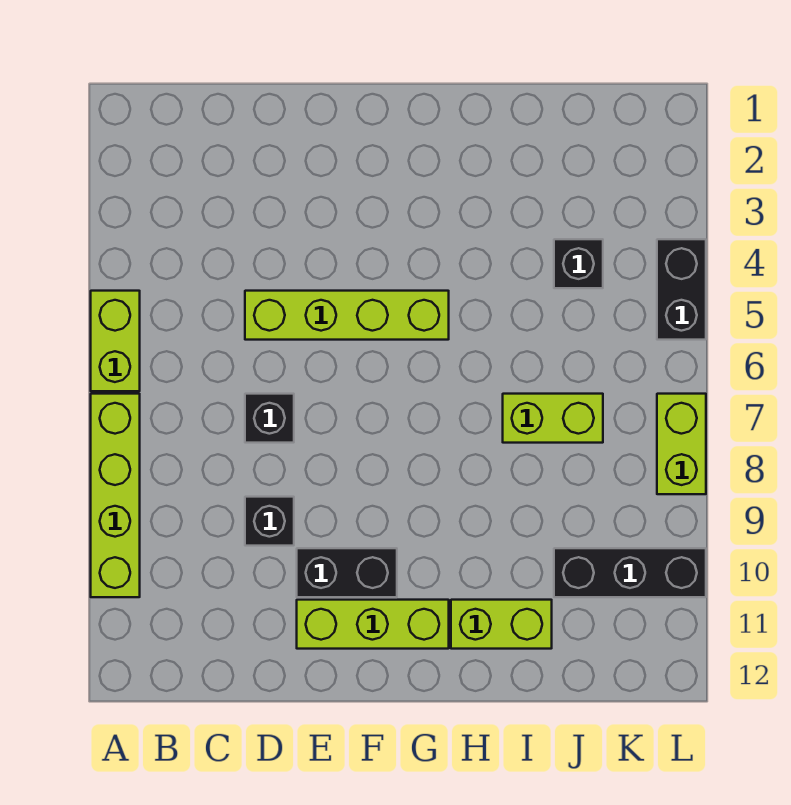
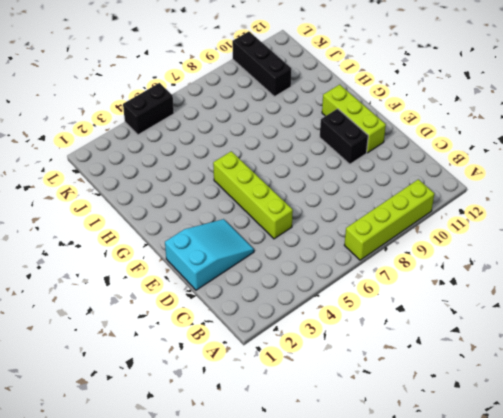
cyan slope D1:E3 level 1 top 1 -> none
none -> lime brick A5:A6 level 1
none -> black brick D7 level 1
none -> black brick D9 level 1

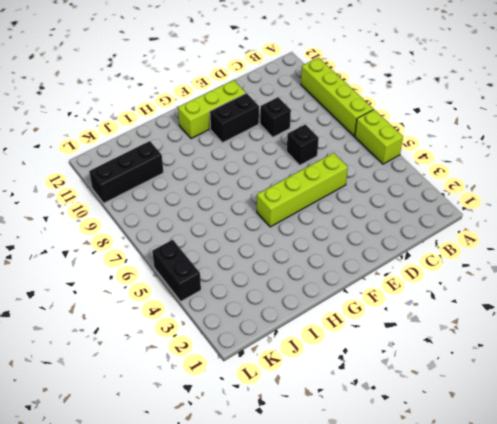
none -> lime brick H11:I11 level 1
none -> lime brick I7:J7 level 1
none -> black brick J4 level 1

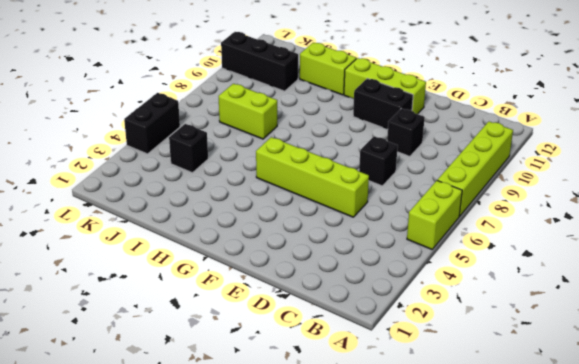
none -> lime brick L7:L8 level 1

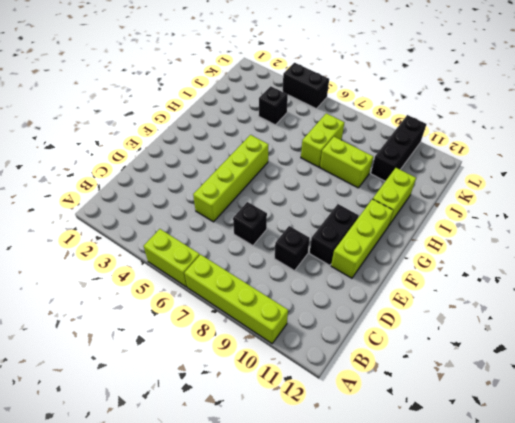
lime brick I8:I9 level 1 -> lime brick L7:L8 level 1

